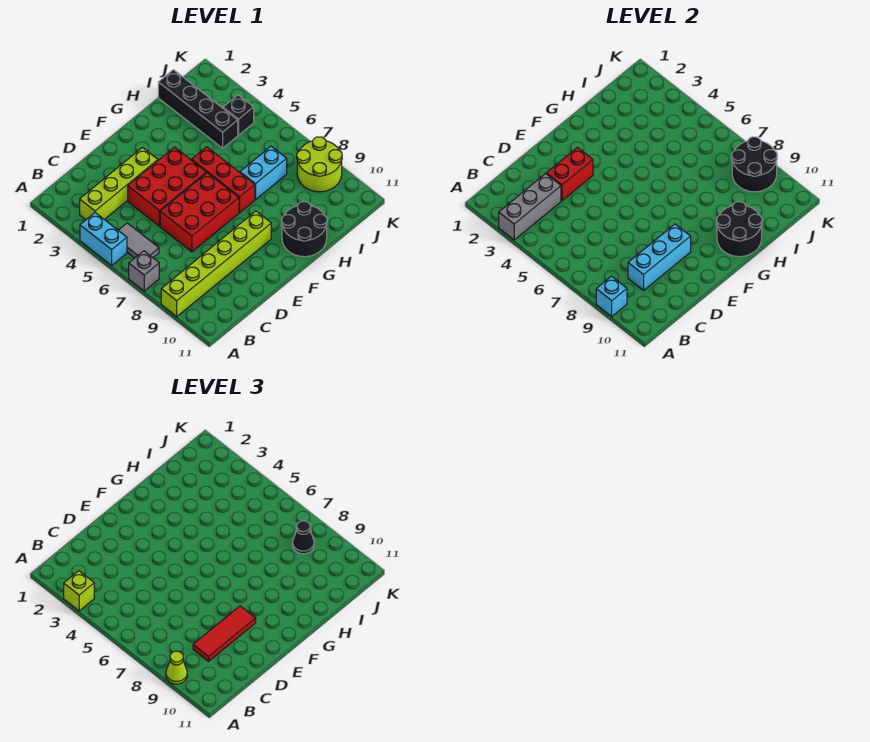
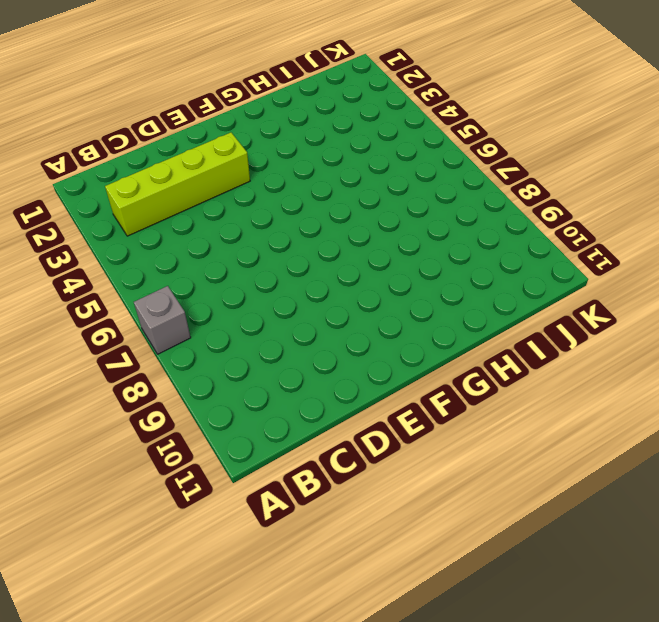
none -> cyan brick A4:A5 level 1
none -> lime brick A9:F9 level 1
none -> grey tile B5:B6 level 1

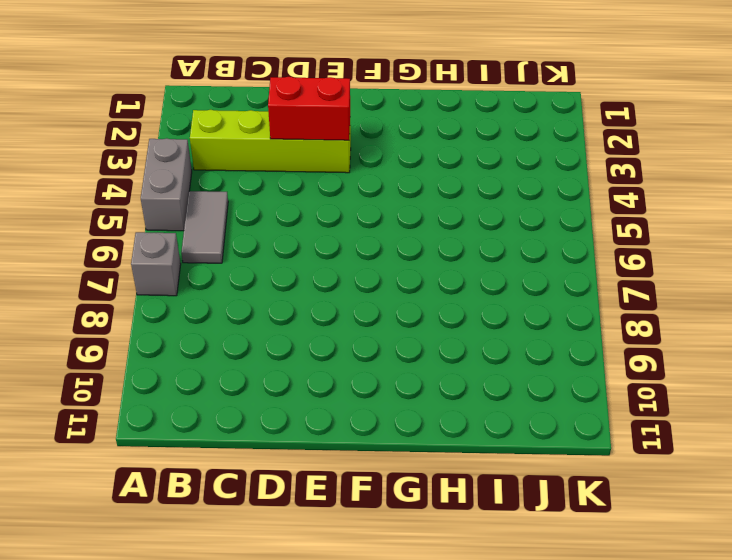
grey brick A4:A5 level 1 -> cyan brick A4:A5 level 1
none -> lime brick A9:F9 level 1
none -> red brick D4:F5 level 1
none -> red brick D6:F7 level 1

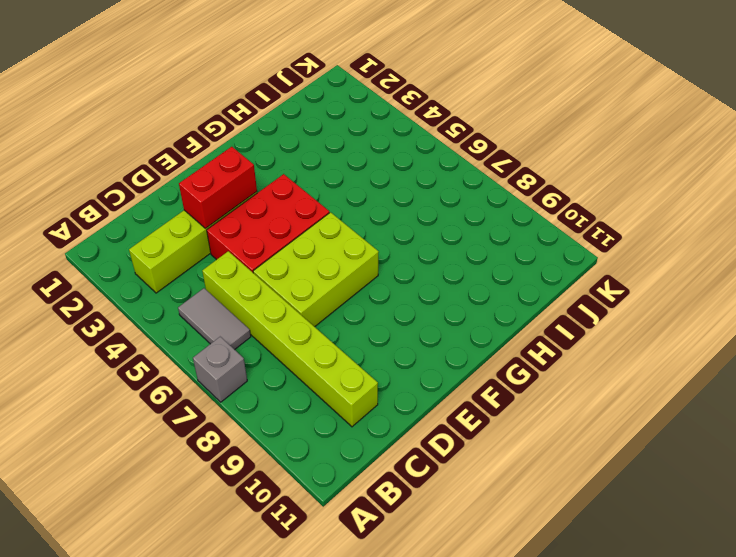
lime brick C5:C10 level 1 -> lime brick A9:F9 level 1
lime brick D6:F7 level 1 -> red brick D6:F7 level 1
none -> cyan brick A4:A5 level 1
none -> red brick G5:G7 level 1
none -> black round brick G10:H11 level 1

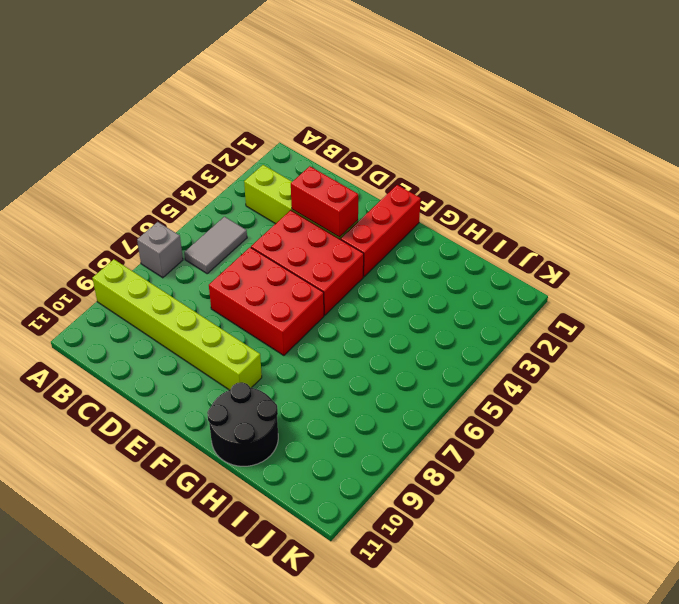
red brick F1:F3 level 1 -> red brick G5:G7 level 1
none -> cyan brick A4:A5 level 1
none -> cyan brick H7:I7 level 1
none -> black brick I1:I4 level 1

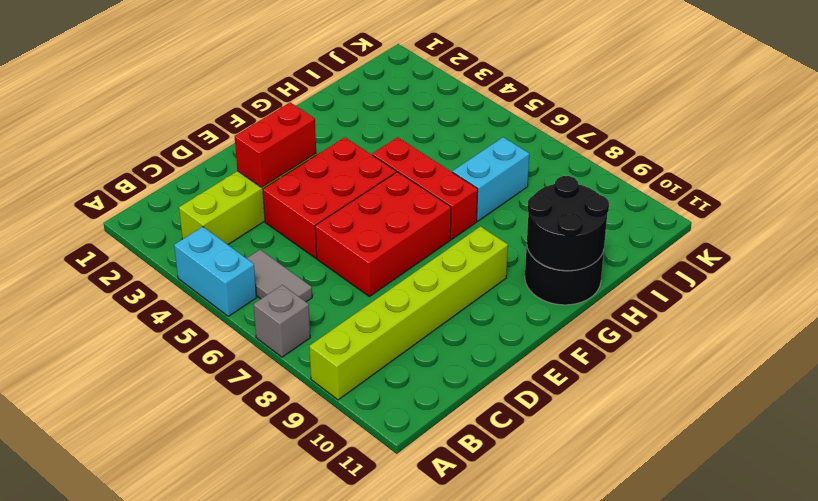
none -> black brick I1:I4 level 1
none -> black brick J4 level 1
none -> lime round brick J8:K9 level 1

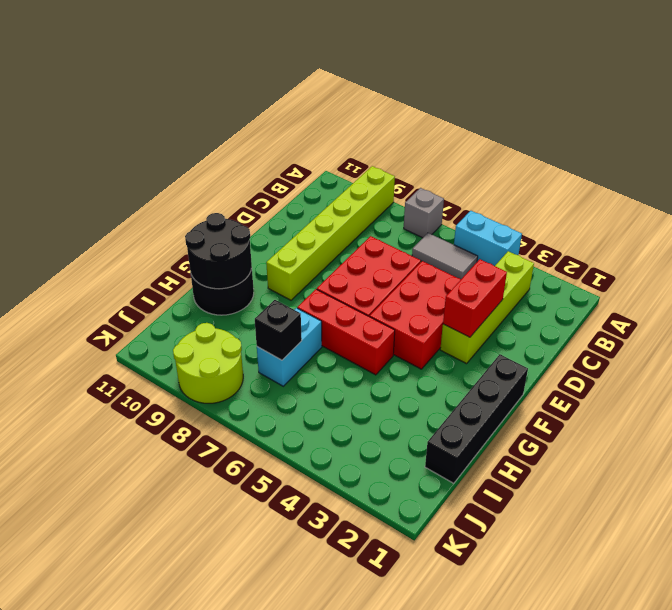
black brick F1:I1 level 1 -> black brick I1:I4 level 1
black brick I7 level 2 -> black brick J4 level 1
none -> grey brick A3:C3 level 2
none -> cyan brick A9 level 2
none -> cyan brick C9:E9 level 2

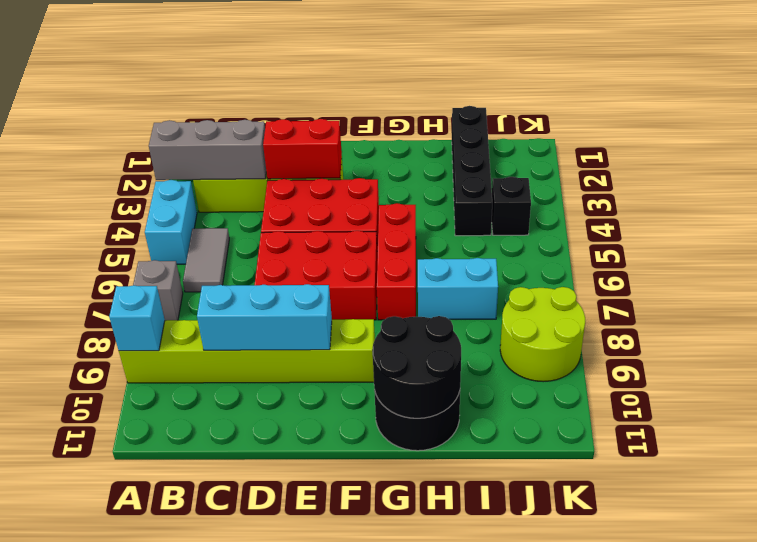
none -> black round brick J8:K9 level 2
none -> lime brick A3 level 3
none -> lime cone A9 level 3

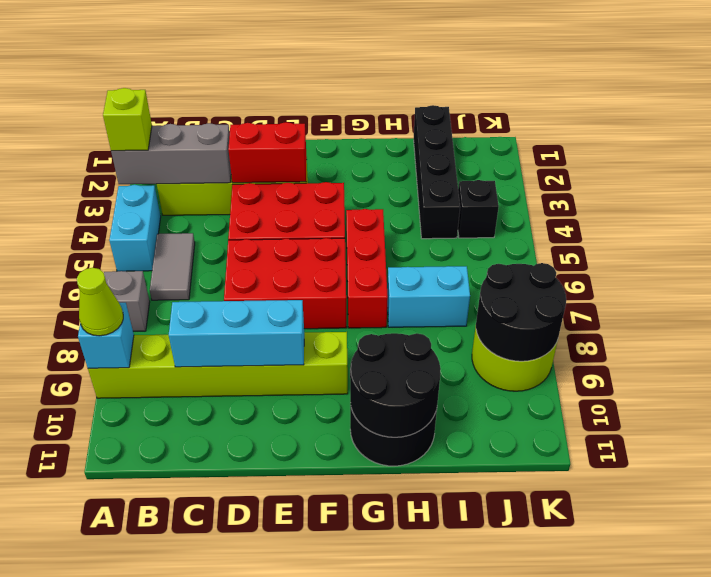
none -> red tile C9:E9 level 3
none -> black cone J8 level 3

